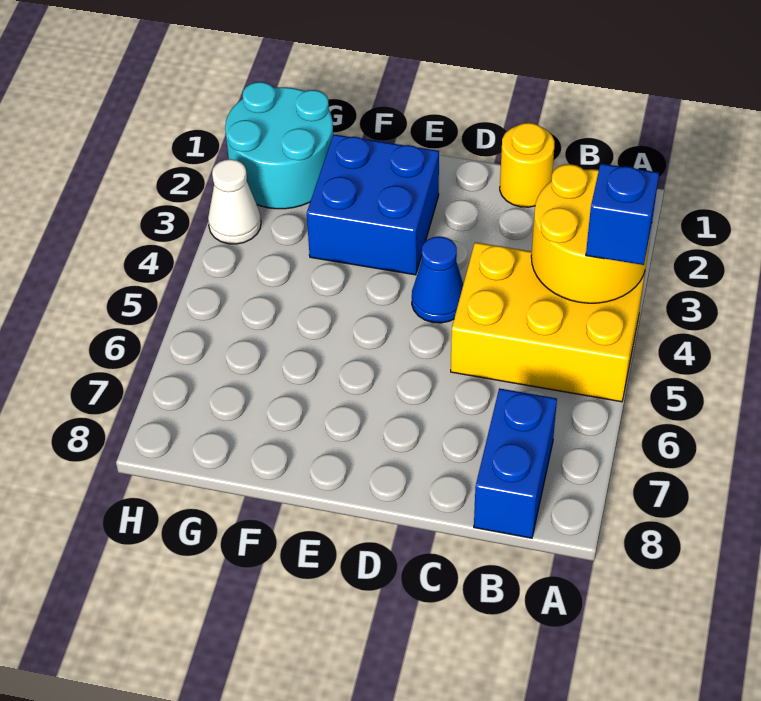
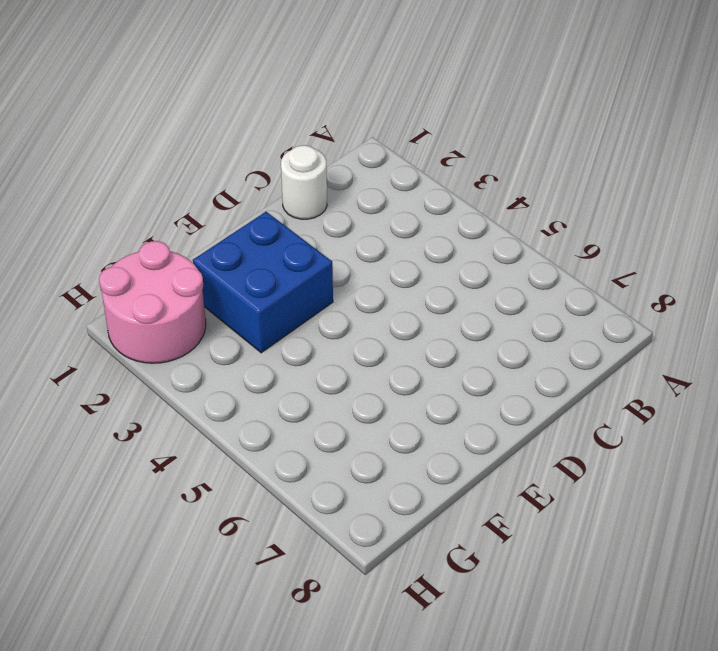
white round brick C1 level 1 -> yellow round brick C1 level 1
pink round brick G1:H2 level 1 -> cyan round brick G1:H2 level 1
none -> yellow brick A4:C5 level 1
none -> blue brick B7:B8 level 1

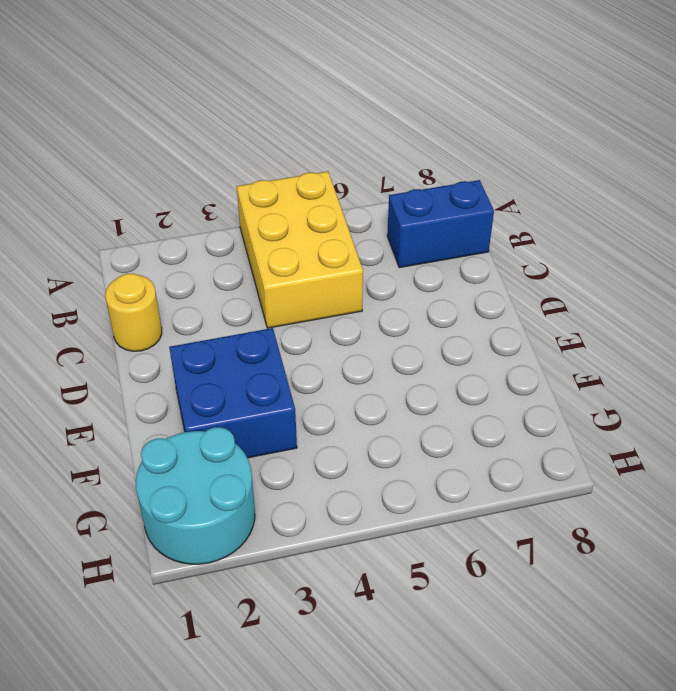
none -> blue cone D4 level 1
none -> white cone H3 level 1

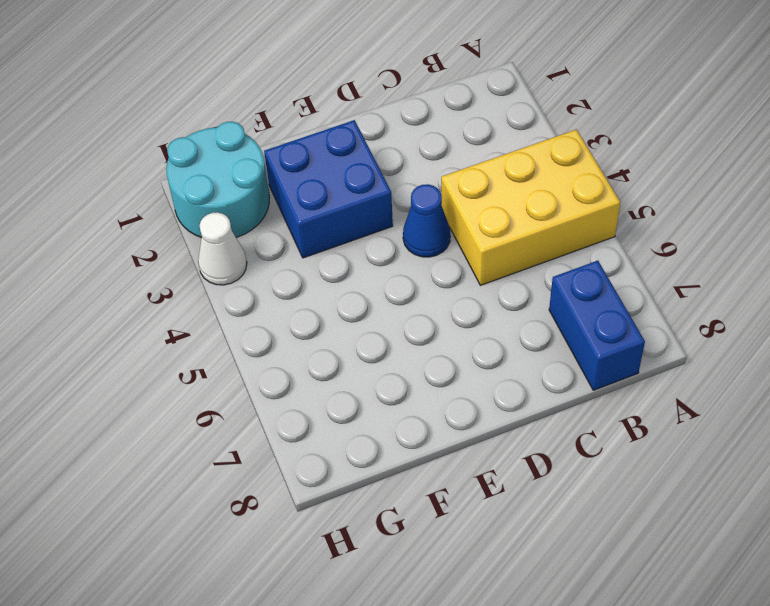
none -> yellow round brick C1 level 1
none -> yellow round brick A3:B4 level 2

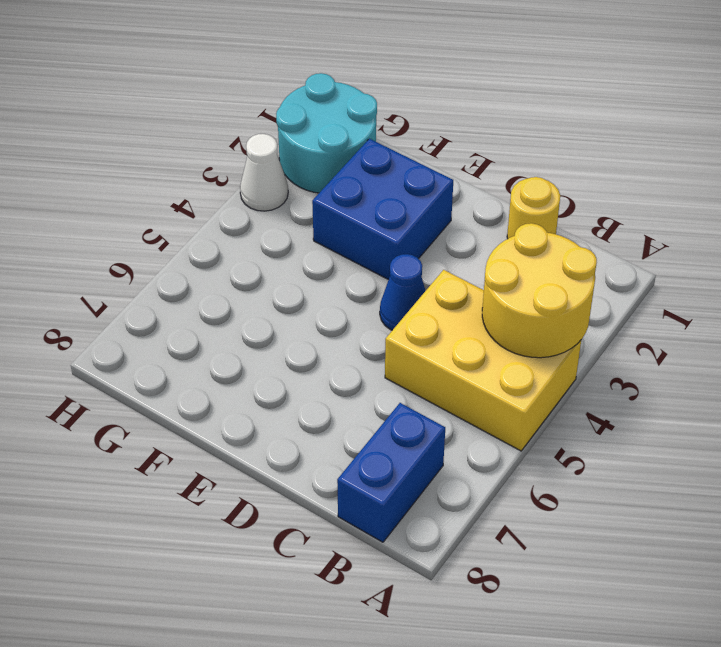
none -> blue brick A4 level 3

